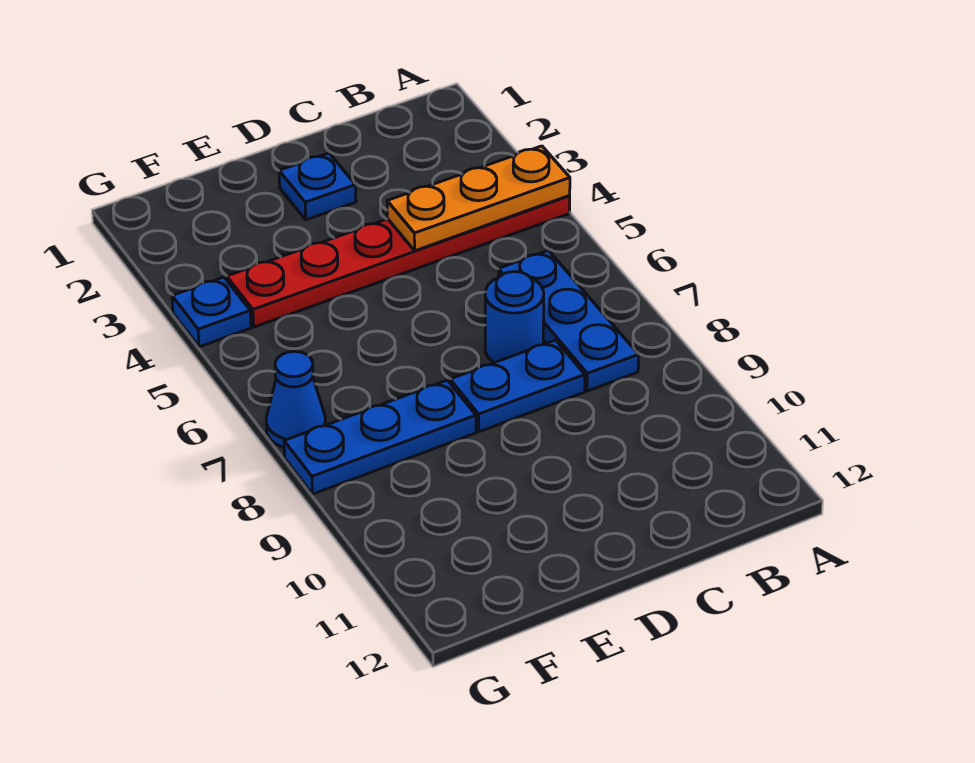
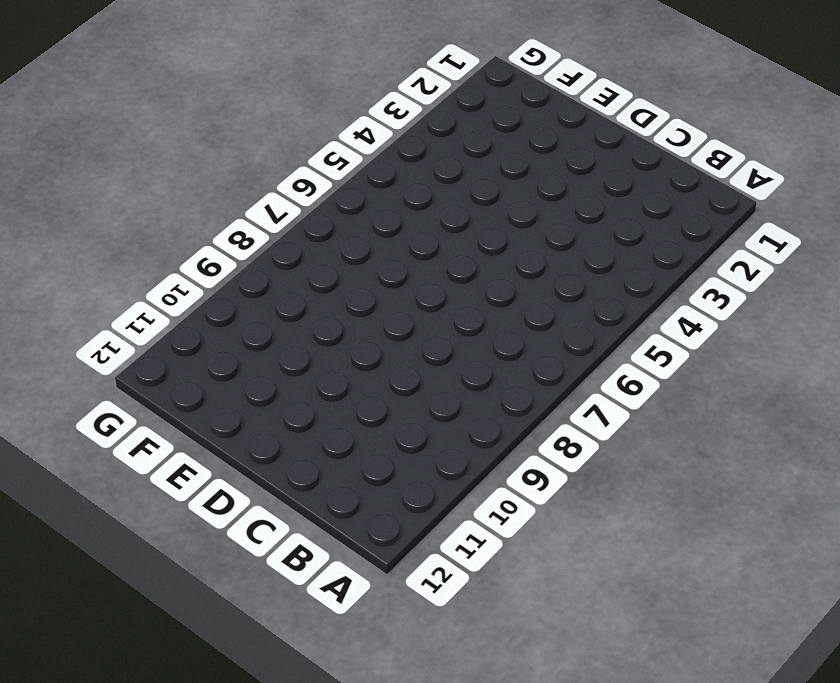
none -> red plate A4:F4 level 1
none -> blue plate B6:B8 level 1

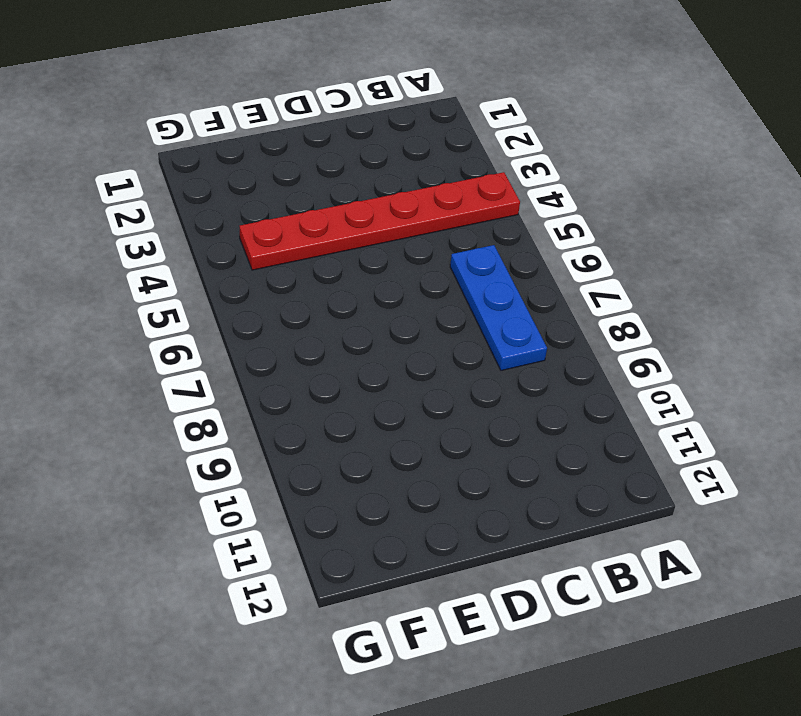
none -> blue round brick C7 level 1
none -> blue plate C8:D8 level 1

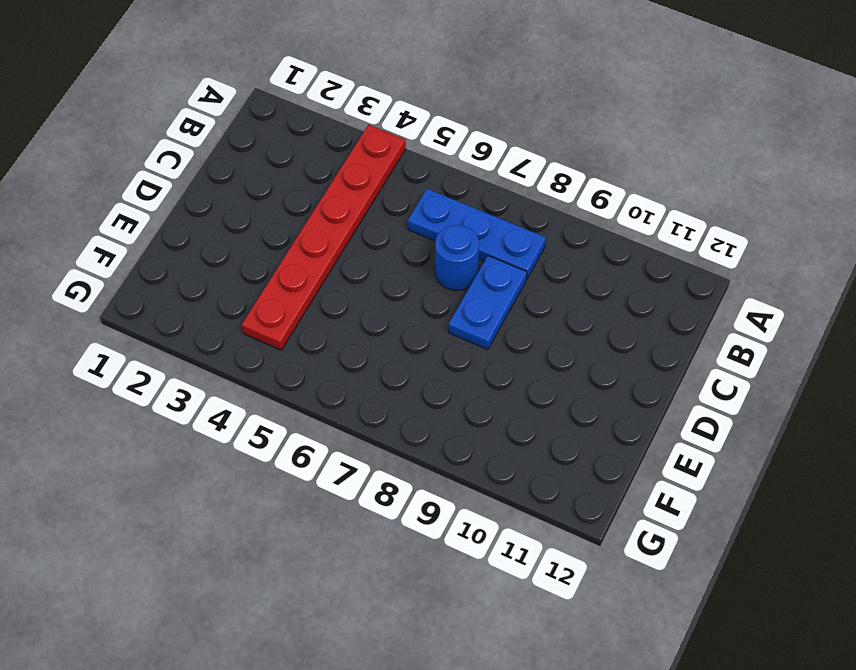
none -> blue plate D2 level 1
none -> blue plate E8:G8 level 1

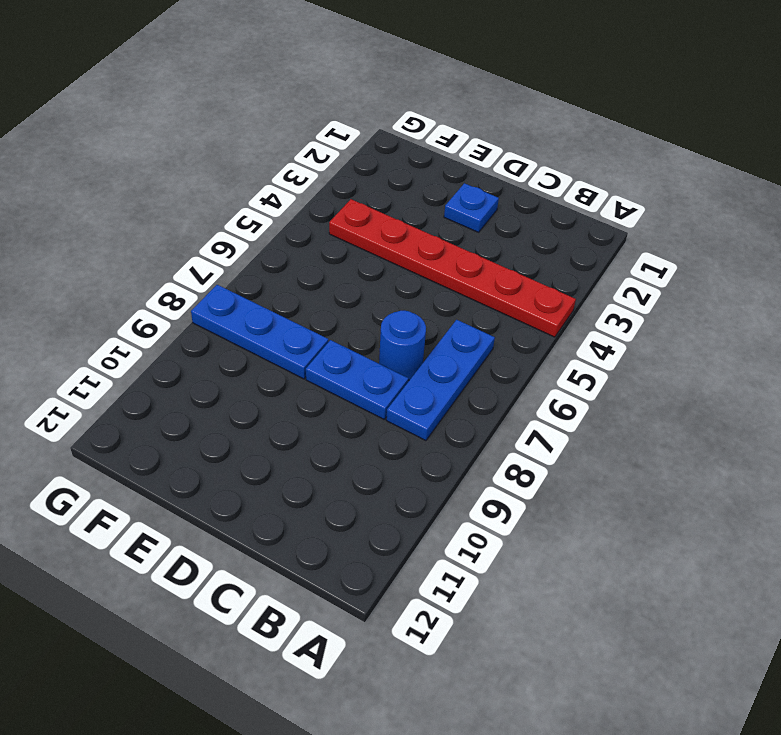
none -> blue plate G4 level 1
none -> blue cone G7 level 1

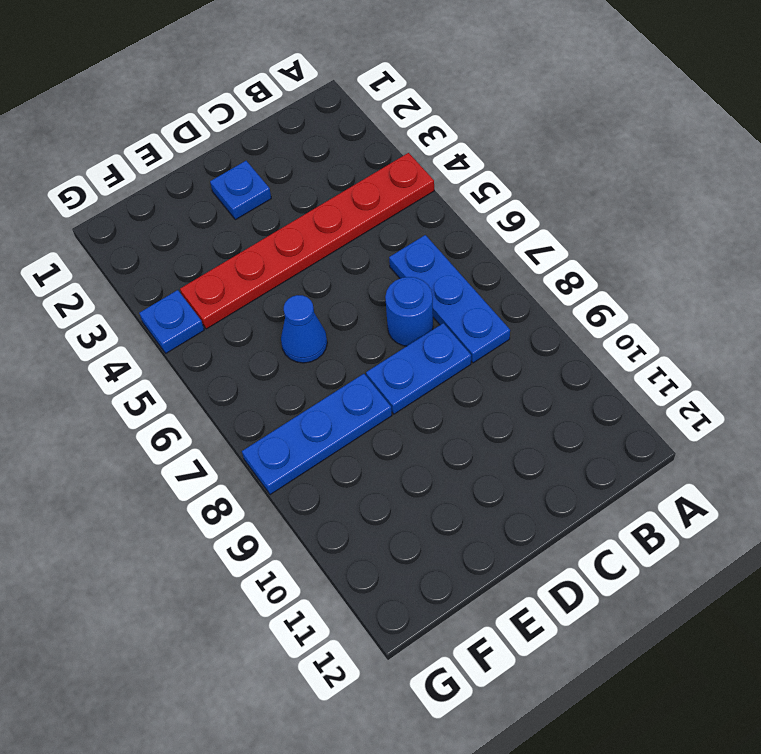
blue cone E6 level 1 -> blue cone G7 level 1
none -> orange plate A4:C4 level 2

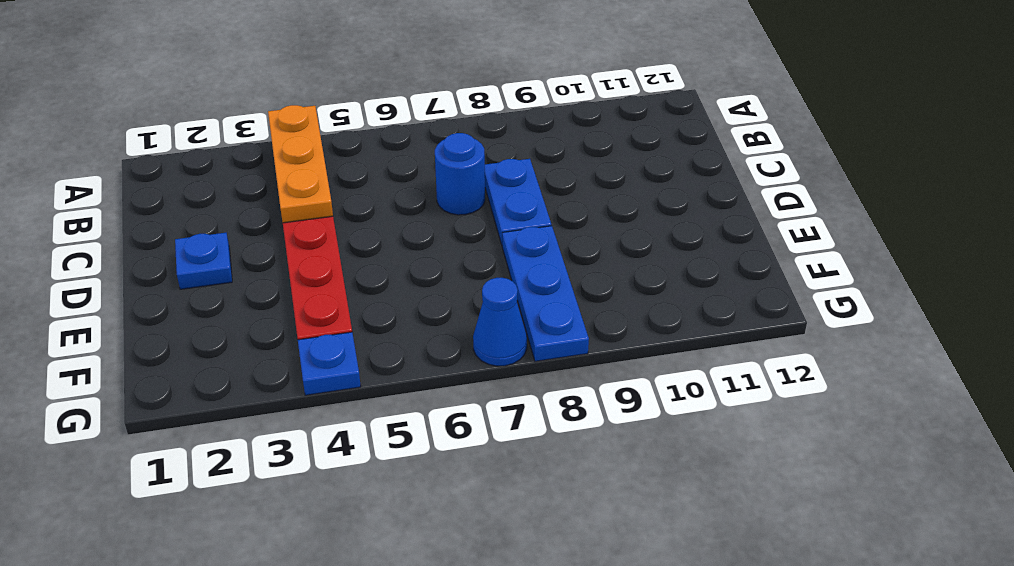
none -> blue plate B6:B8 level 1

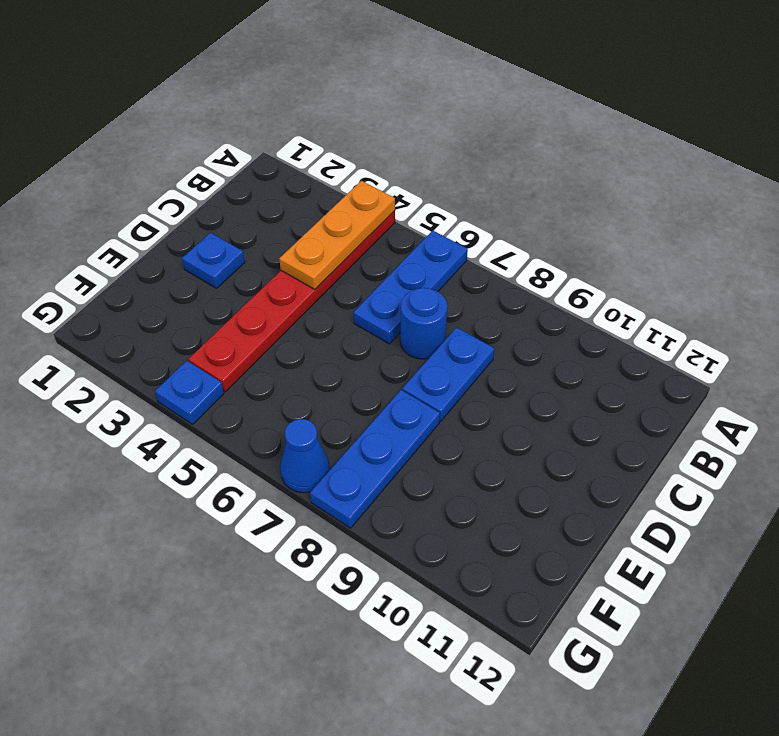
blue plate A6:C6 level 1 -> blue plate B6:B8 level 1

